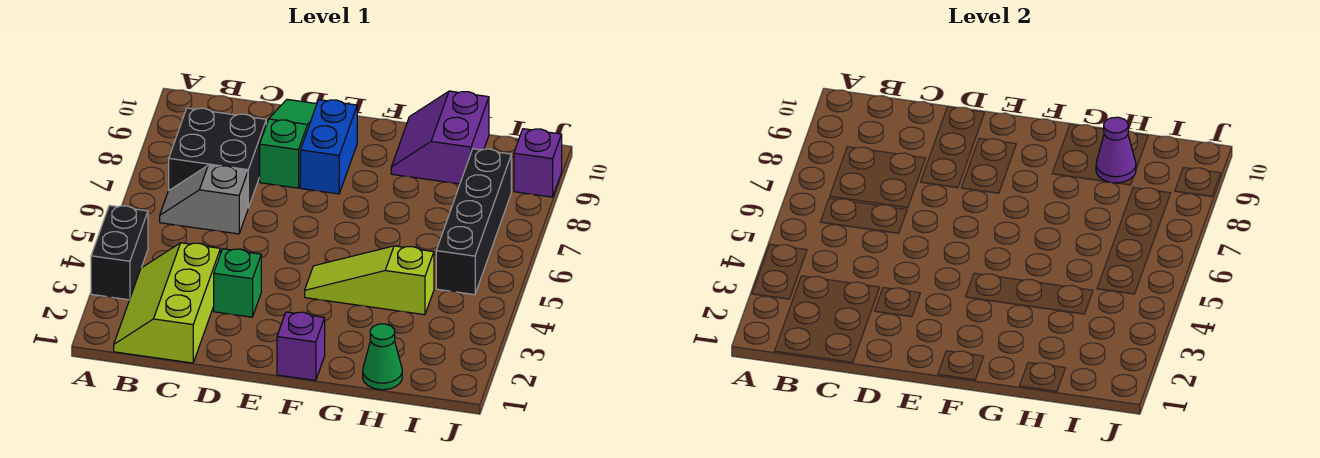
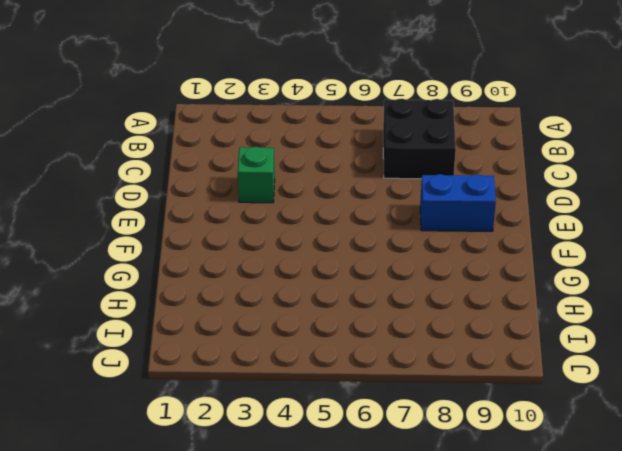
none -> black brick A3:A4 level 1
none -> lime slope B1:C3 level 1 top C
none -> grey slope B6:C6 level 1 top C

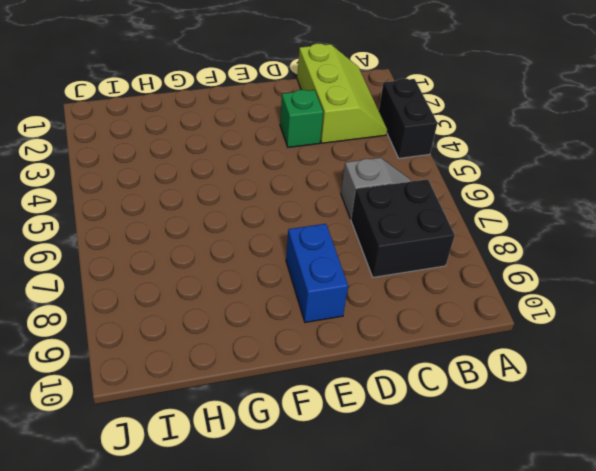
none -> green slope D8:D10 level 1 top 8
none -> purple brick F1 level 1
none -> lime slope F4:H4 level 1 top H

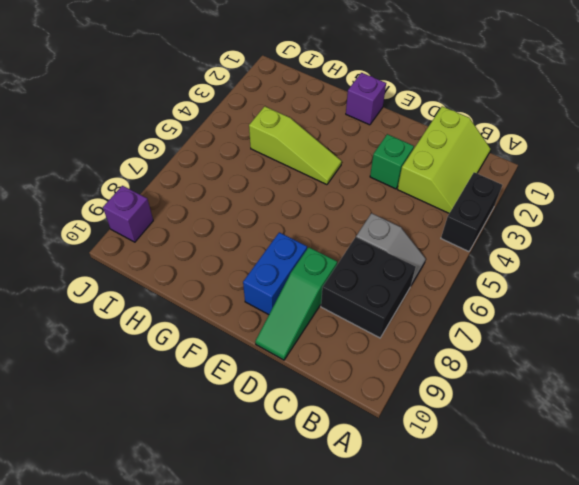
none -> purple slope G9:H10 level 1 top H
none -> green cone H1 level 1
none -> black brick I5:I8 level 1

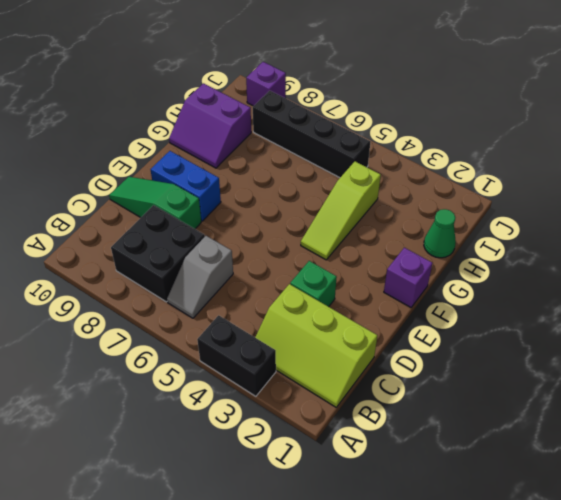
none -> purple cone H9 level 2

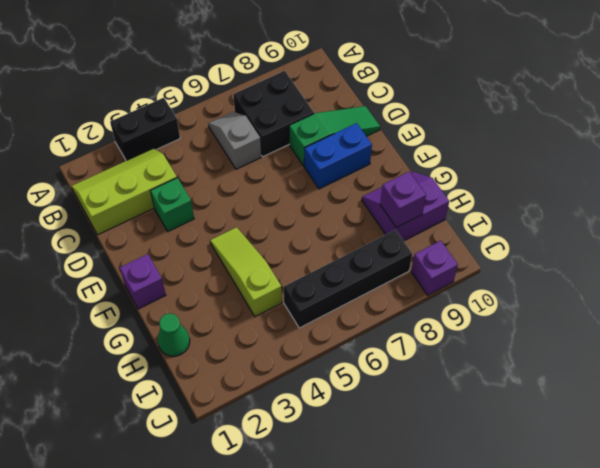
purple brick H9 level 2 -> purple cone H9 level 2

